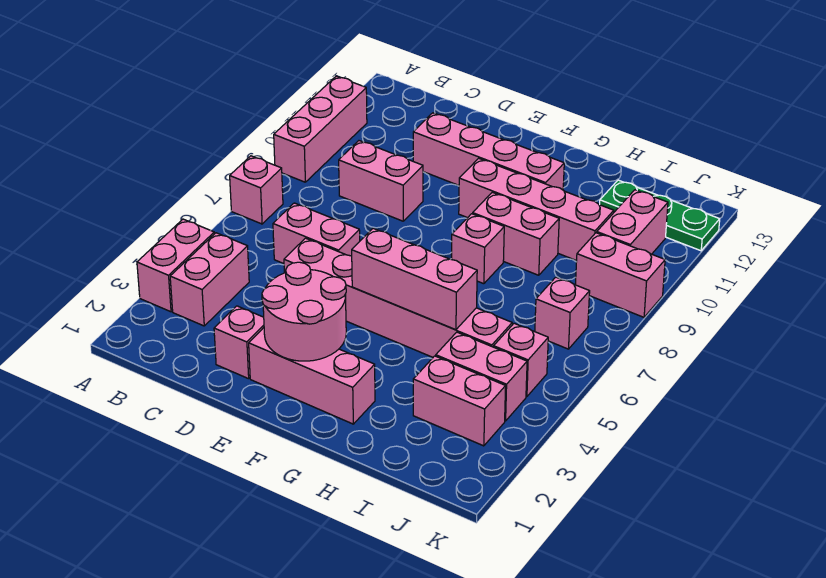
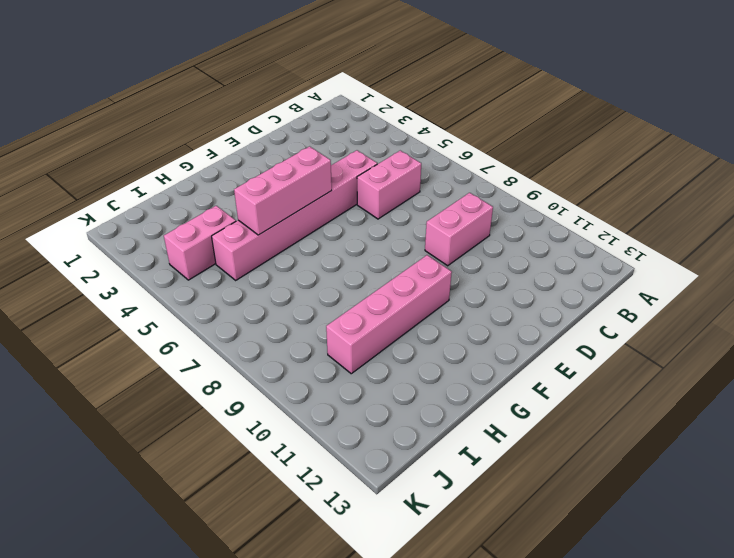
none -> pink brick A3:A4 level 1
none -> pink brick A7 level 1
none -> pink brick A9:A11 level 1

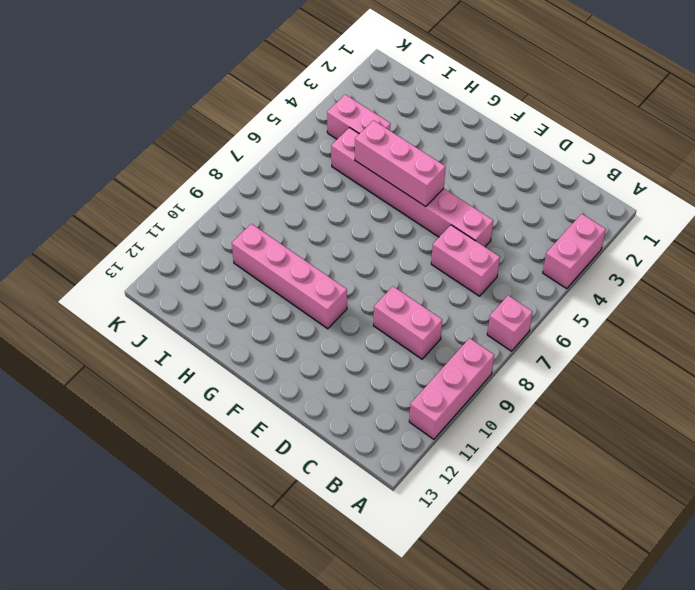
none -> pink brick B3:B4 level 1
none -> pink brick D2 level 1
none -> pink brick D11:G11 level 1

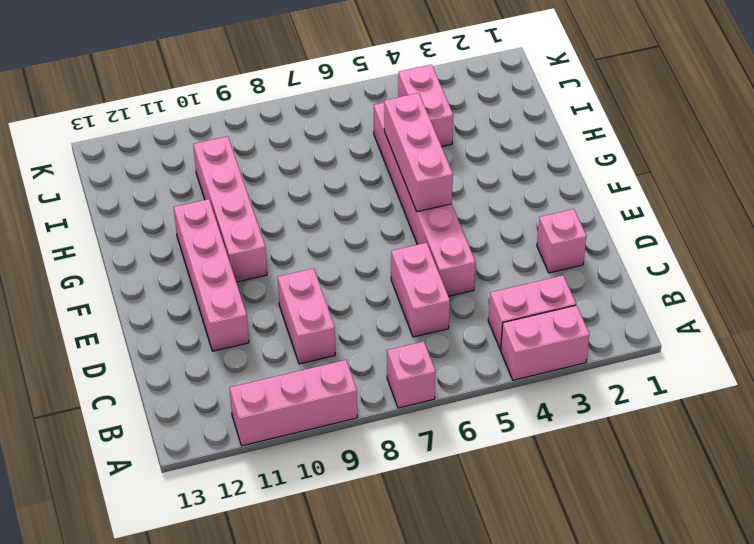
none -> pink brick E2:G2 level 1
none -> pink brick G8 level 1
none -> pink brick G9:H9 level 1

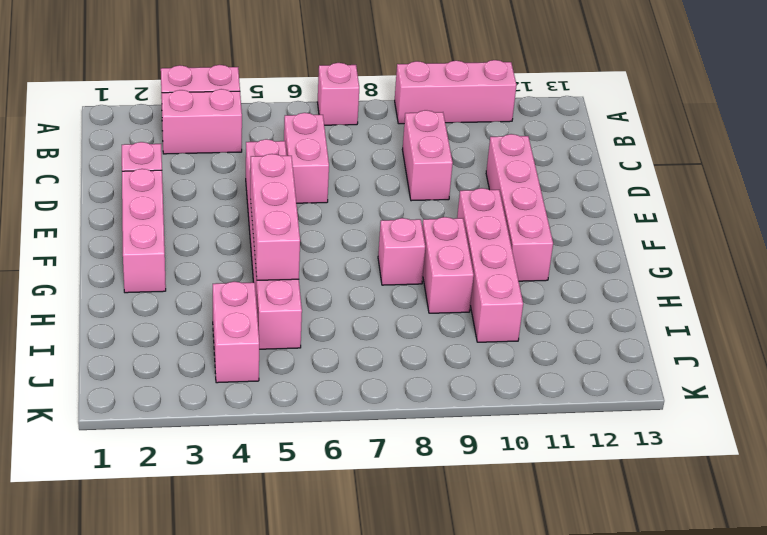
none -> pink brick I3:J3 level 1
none -> green plate I12:K12 level 1
none -> pink brick J5 level 1

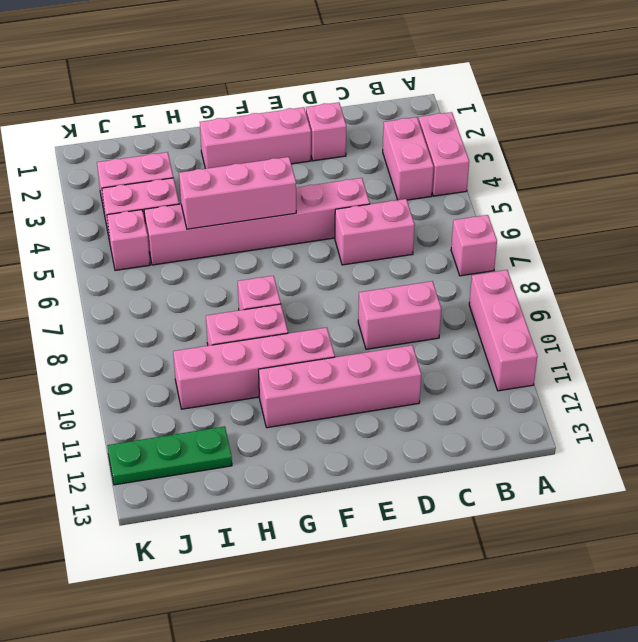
none -> pink brick J7 level 1
none -> pink brick J9:K9 level 1
none -> pink brick J10:J11 level 1

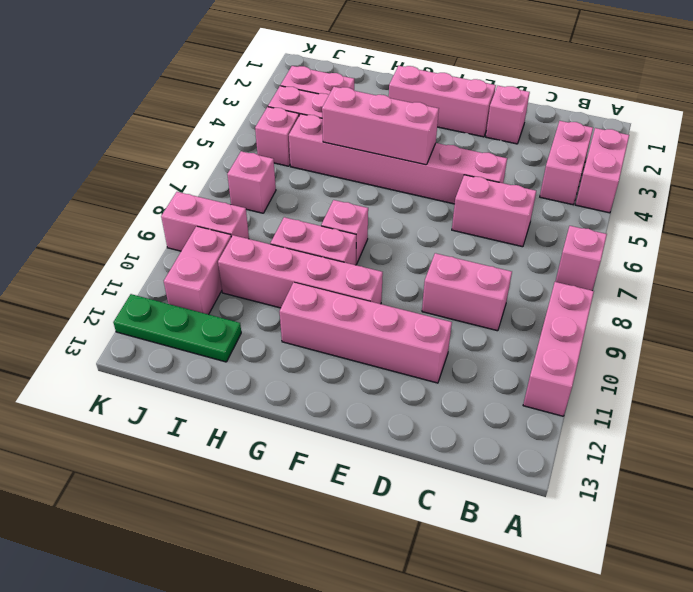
none -> pink round brick E2:F3 level 2

